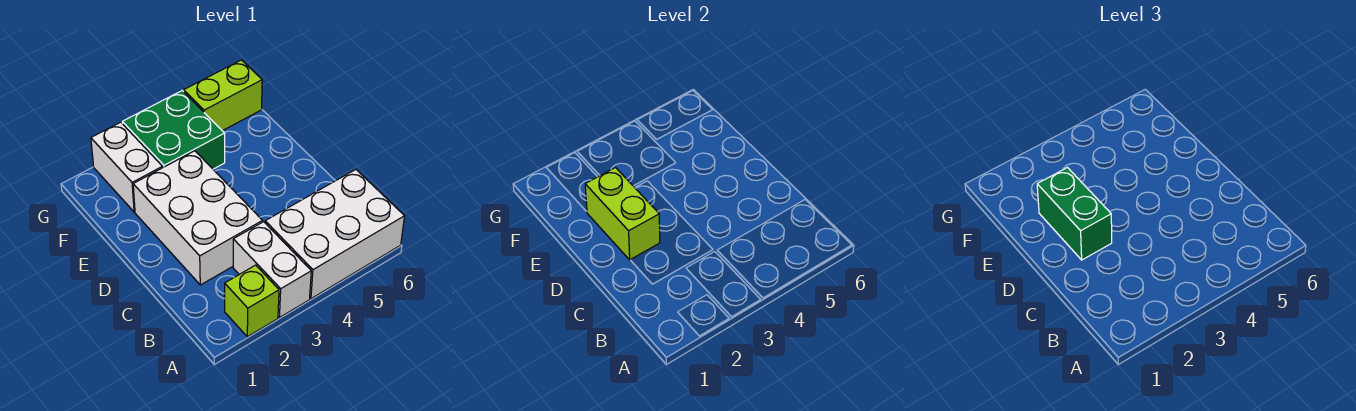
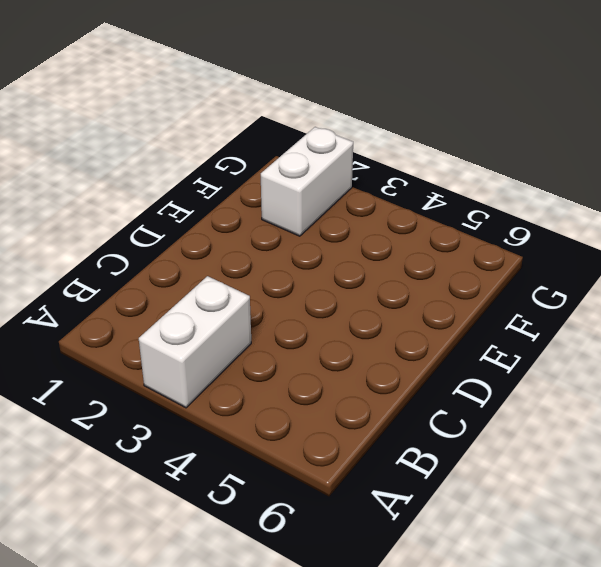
none -> lime brick A2 level 1
none -> white brick A4:B6 level 1

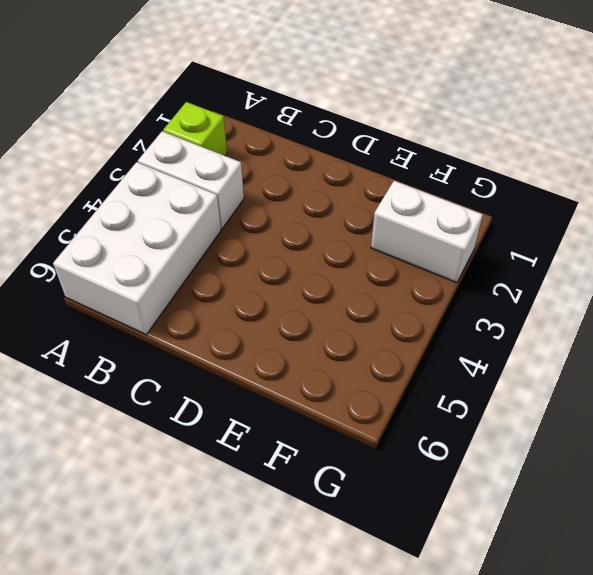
none -> white brick C2:E3 level 1
none -> green brick F3:G4 level 1

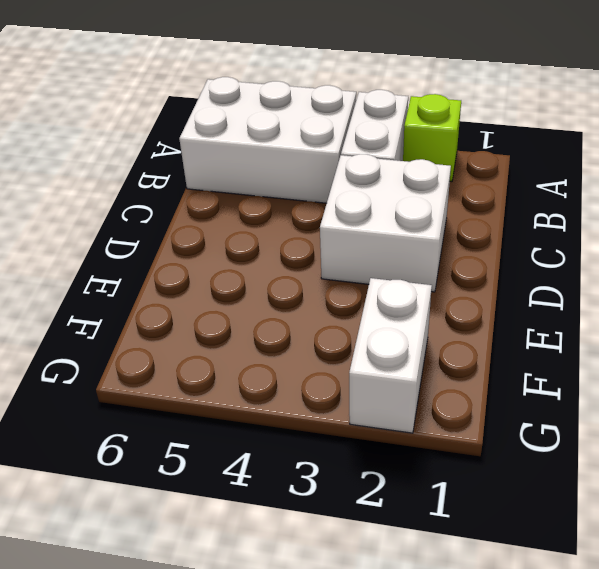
white brick C2:D3 level 1 -> white brick C2:E3 level 1
none -> green brick F3:G4 level 1
none -> lime brick G5:G6 level 1

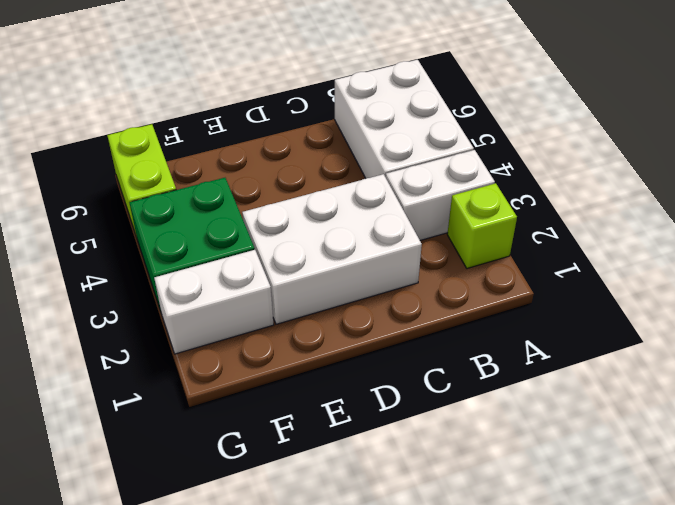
none -> lime brick D2:E2 level 2
none -> green brick D2:E2 level 3

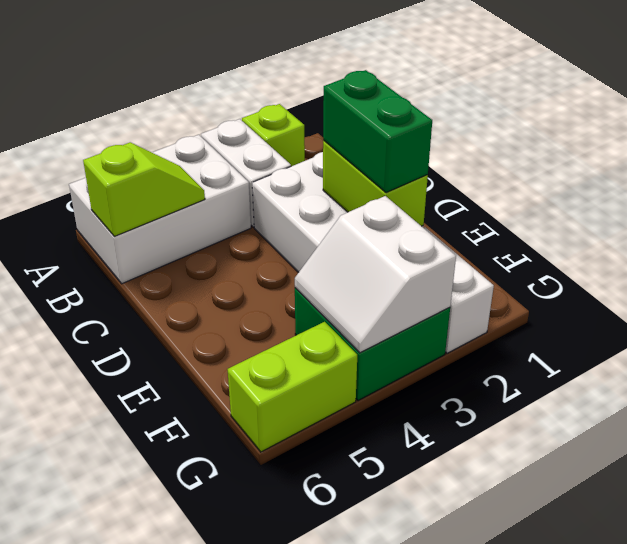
lime slope B5:B6 level 2 top 6 -> none
white slope F3:G4 level 2 top 3 -> none

